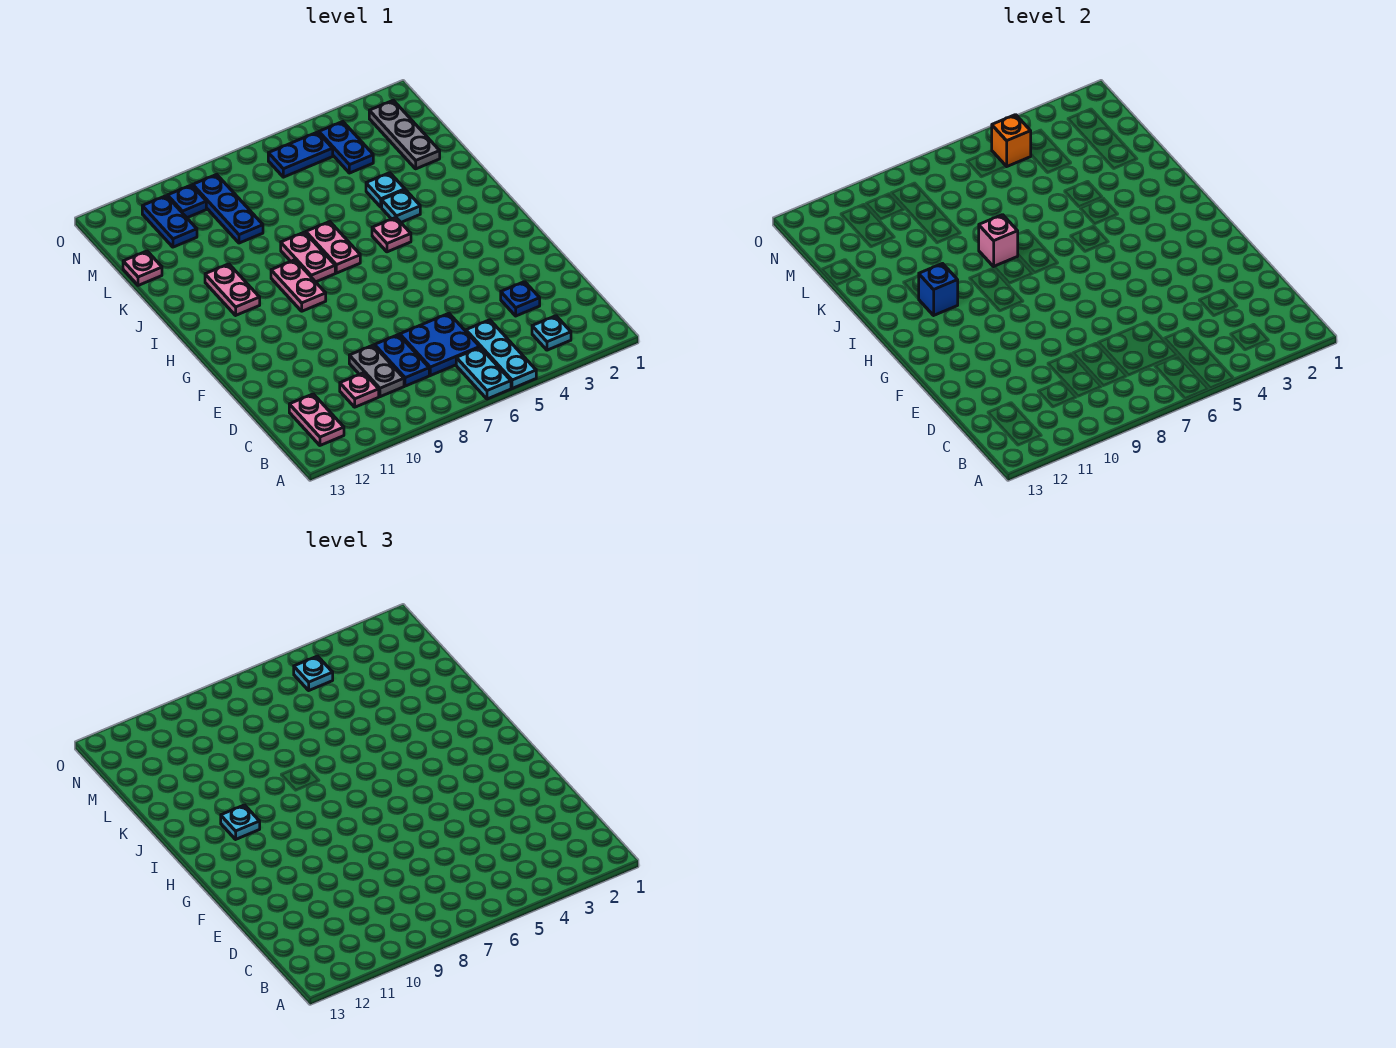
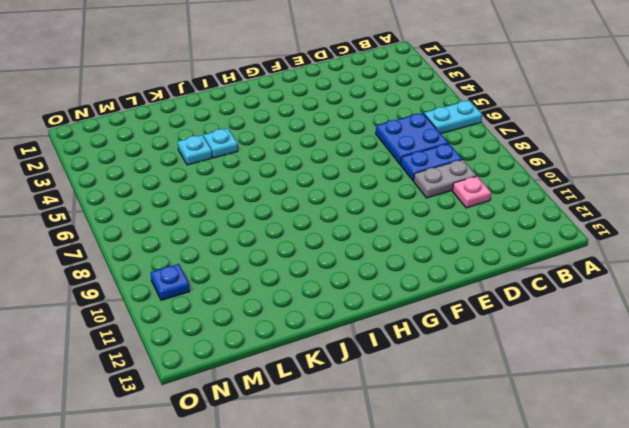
none -> cyan plate A5:C5 level 1
none -> cyan plate B3 level 1
none -> pink plate B12:C12 level 1

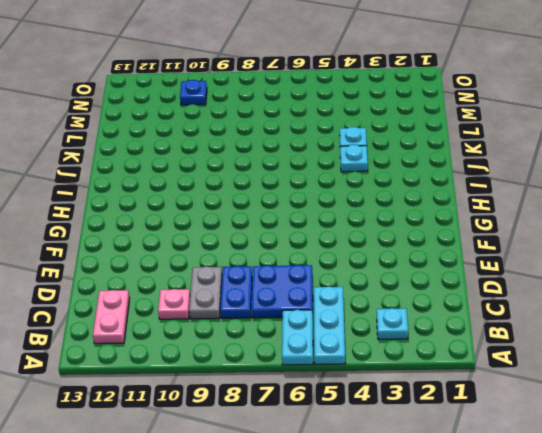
none -> blue plate D3 level 1
none -> pink plate H9:I9 level 1
none -> pink plate I5 level 1

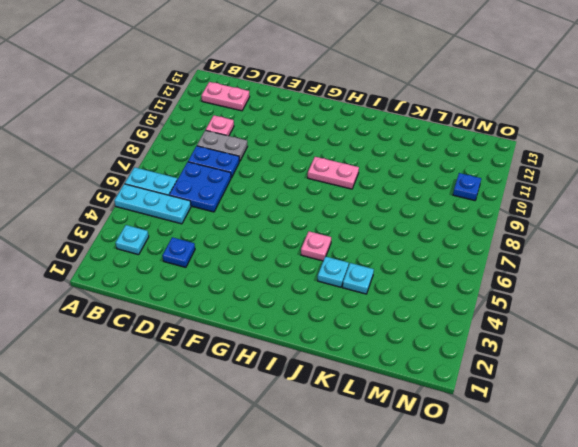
none -> pink plate I7:J7 level 1
none -> pink plate I8:J8 level 1
none -> pink plate I11:J11 level 1

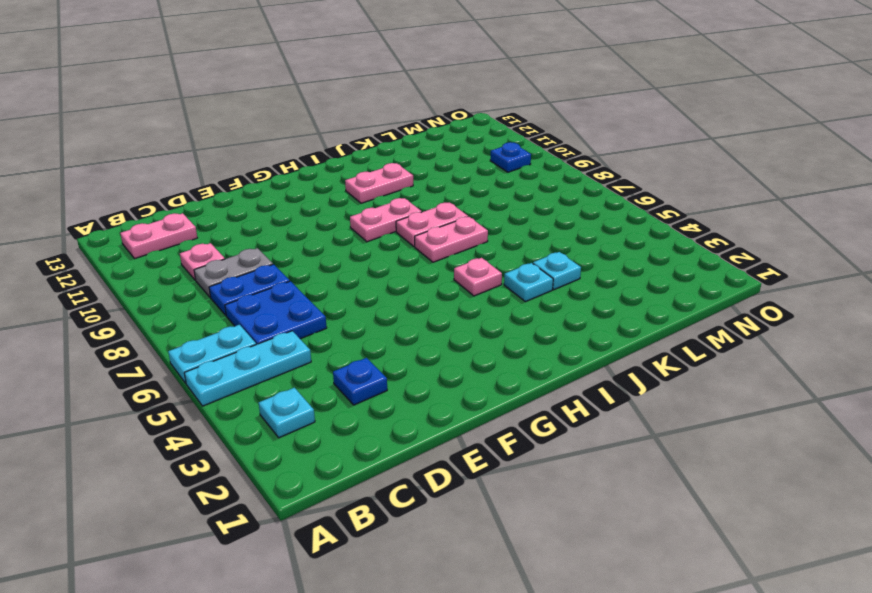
none -> grey plate L2:N2 level 1
none -> blue plate L9:N9 level 1
none -> pink plate L13 level 1

